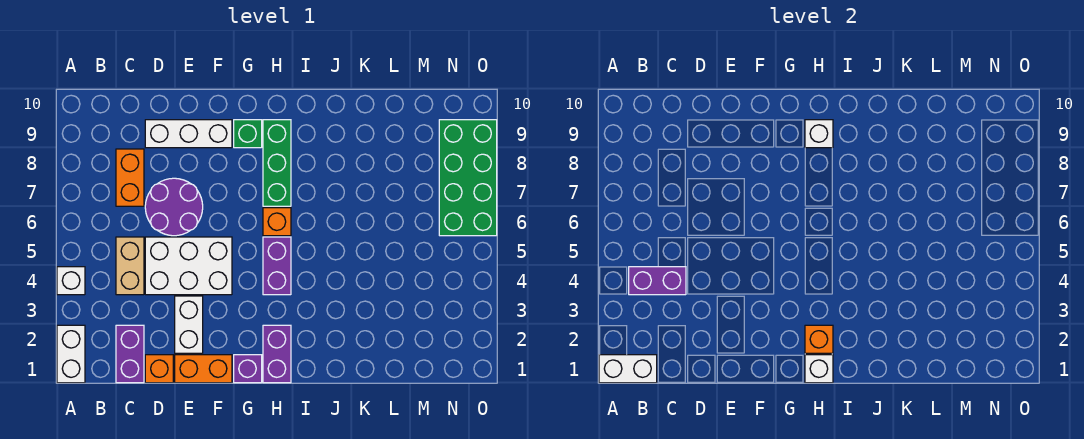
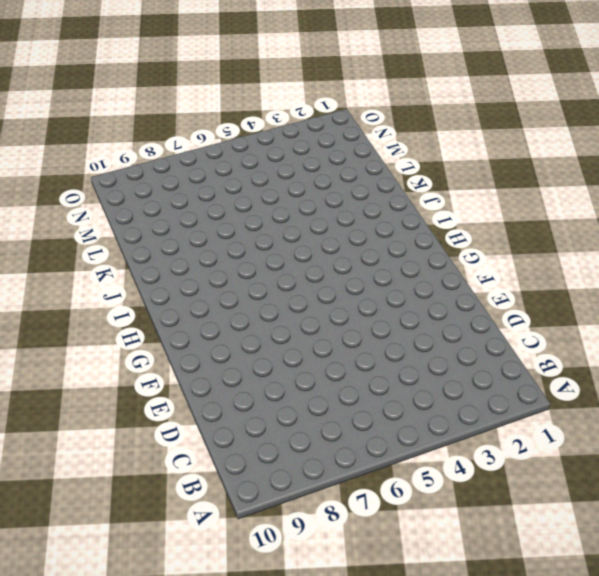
none -> white brick A1:A2 level 1
none -> white brick A4 level 1
none -> purple brick C1:C2 level 1

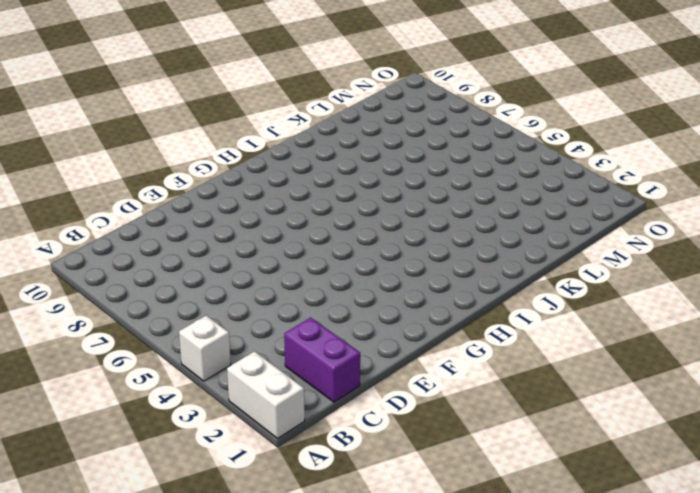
none -> tan brick C4:C5 level 1
none -> orange brick C7:C8 level 1
none -> orange brick D1 level 1

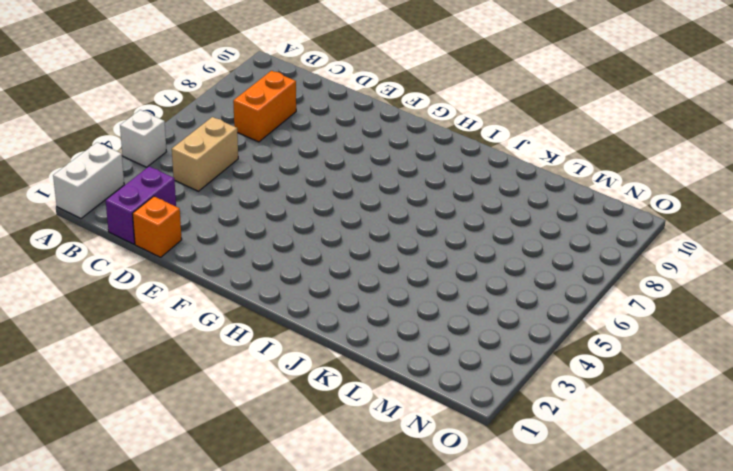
none -> white brick D4:F5 level 1
none -> purple round brick D6:E7 level 1
none -> white brick D9:F9 level 1

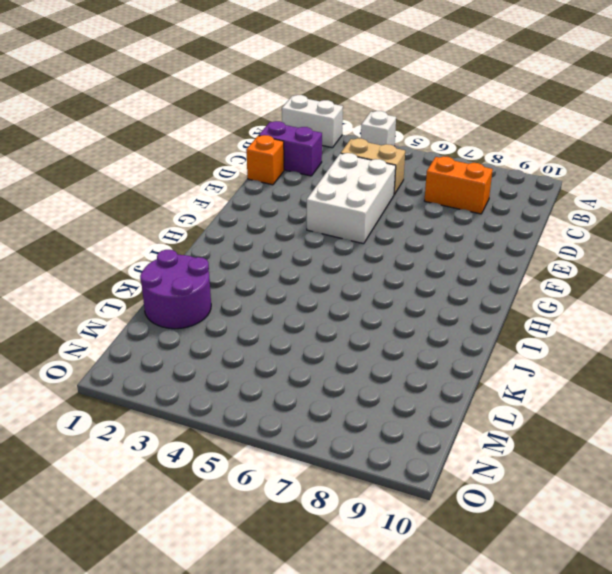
purple round brick K1:L2 level 1 -> purple round brick D6:E7 level 1
none -> white brick D9:F9 level 1
none -> orange brick E1:F1 level 1
none -> white brick E2:E3 level 1

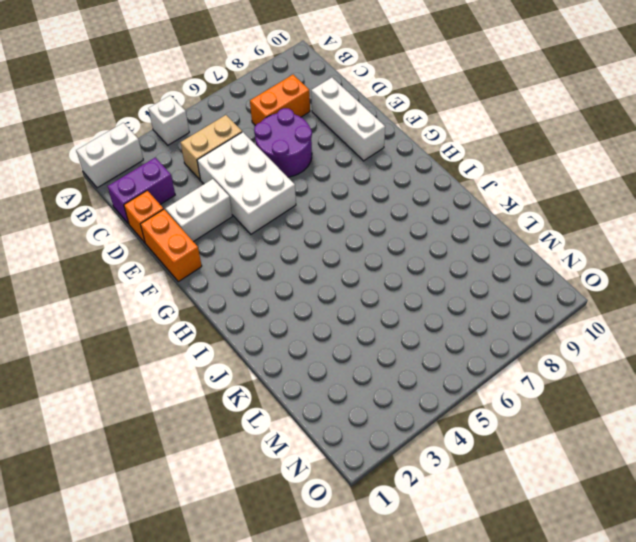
none -> purple brick G1 level 1
none -> green brick G9 level 1
none -> purple brick H1:H2 level 1

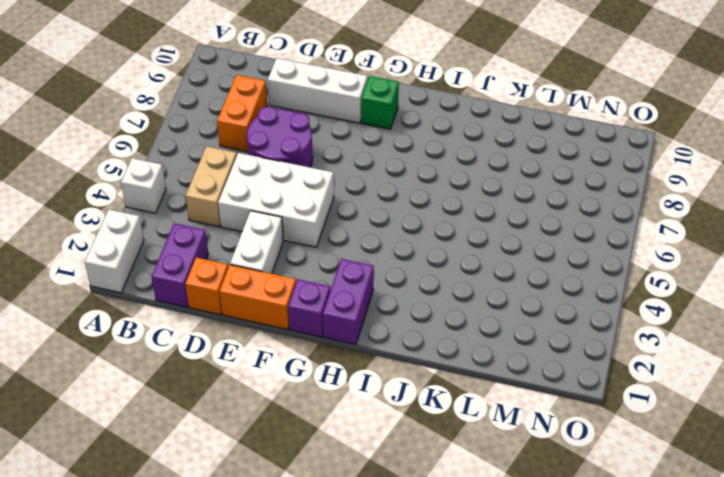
none -> purple brick H4:H5 level 1
none -> orange brick H6 level 1
none -> green brick H7:H9 level 1

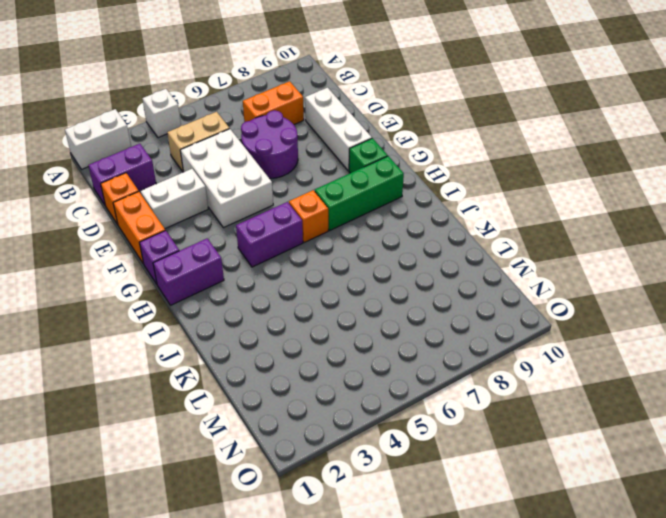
none -> green brick N6:O9 level 1
none -> white brick A1:B1 level 2
none -> purple brick B4:C4 level 2

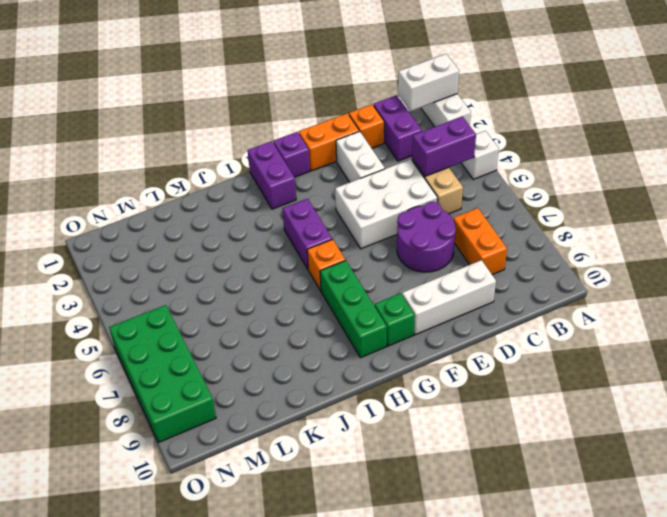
none -> white brick H1 level 2
none -> orange brick H2 level 2
none -> white brick H9 level 2

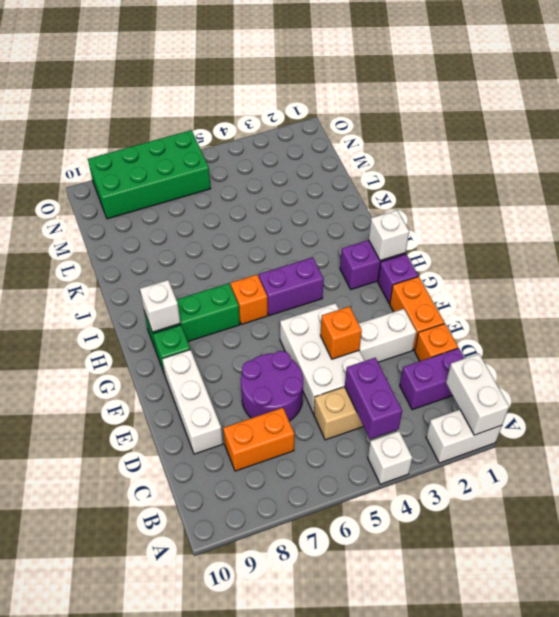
orange brick E4 level 2 -> orange brick H2 level 2

